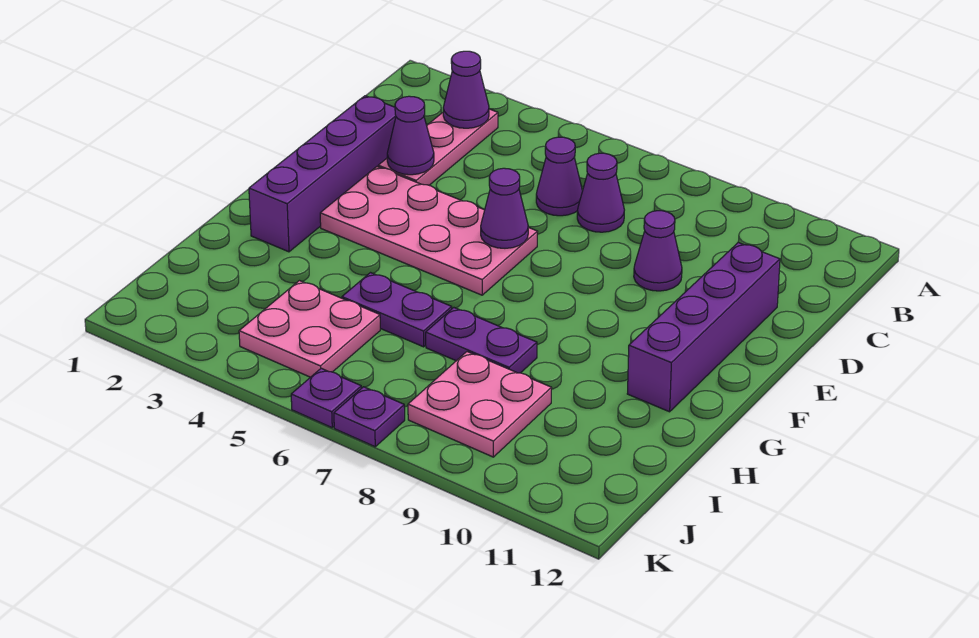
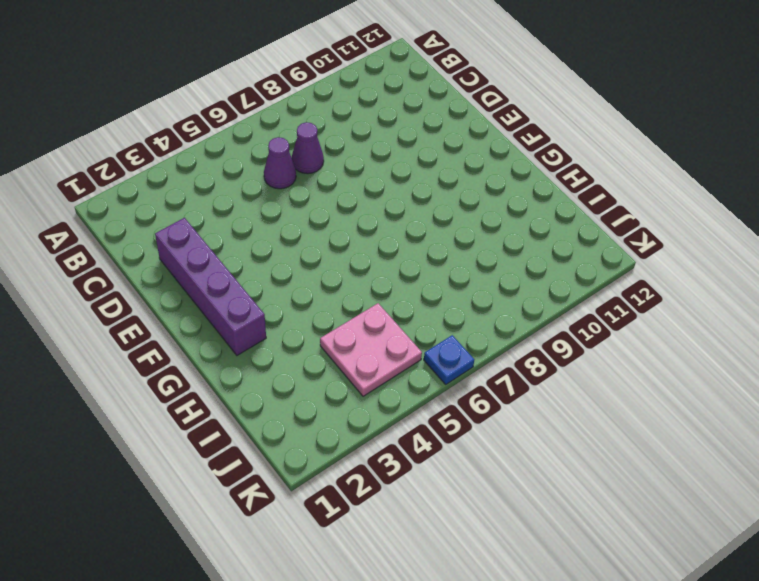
blue plate K6 level 1 -> purple plate K6 level 1
none -> pink plate B3:D3 level 1
none -> purple cone D9 level 1
none -> purple brick D11:G11 level 1

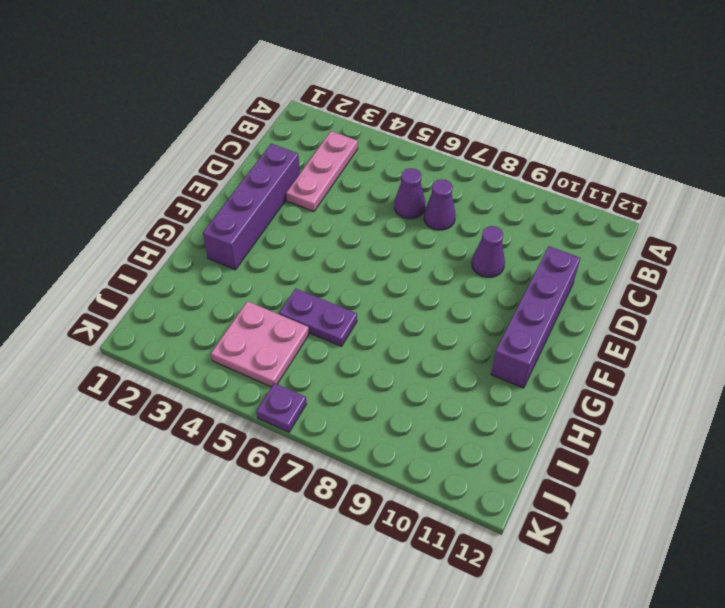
none -> pink plate E3:F6 level 1
none -> purple plate H7:H8 level 1
none -> pink plate I8:J9 level 1

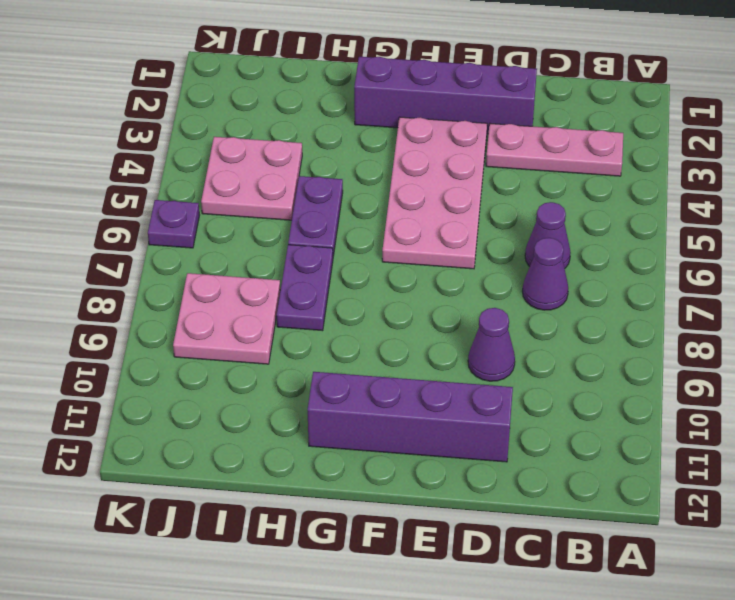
none -> purple plate K7 level 1
none -> purple cone B3 level 2
none -> purple cone D3 level 2

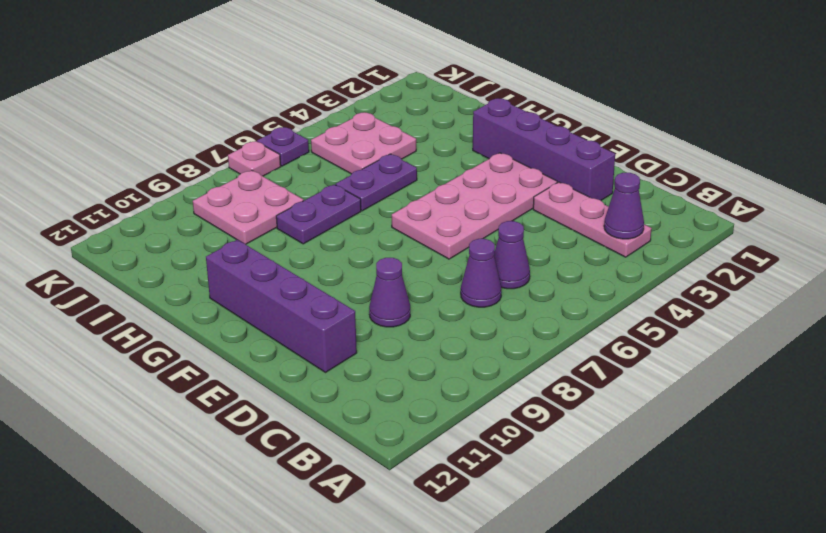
pink plate K7 level 1 -> purple plate K7 level 1
none -> purple cone D3 level 2
none -> purple cone E6 level 2

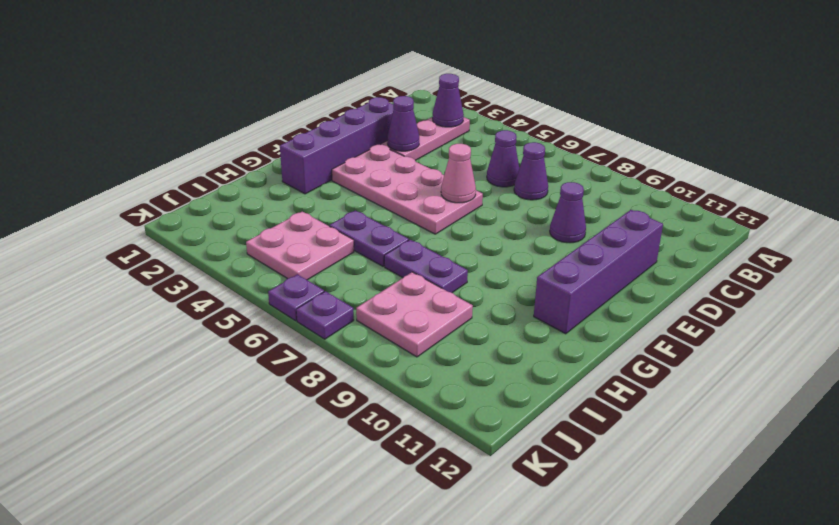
pink cone E6 level 2 -> purple cone E6 level 2

